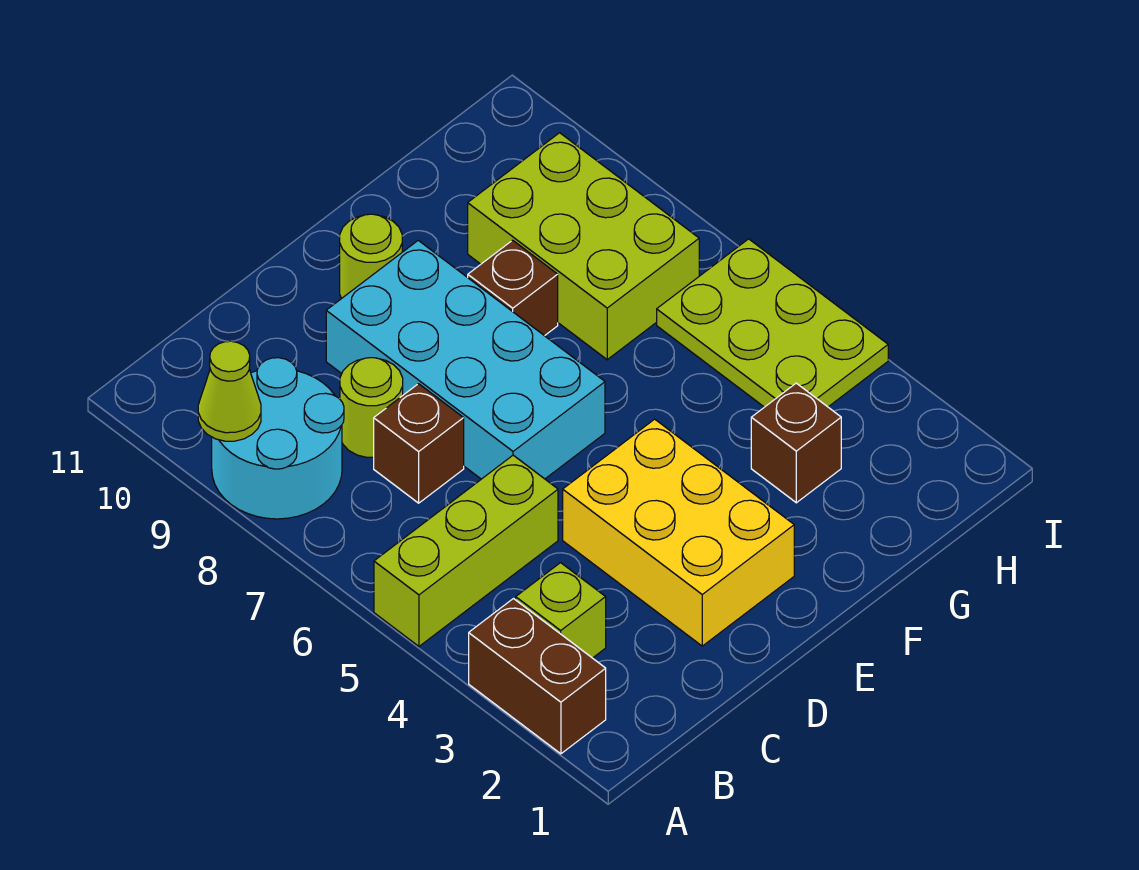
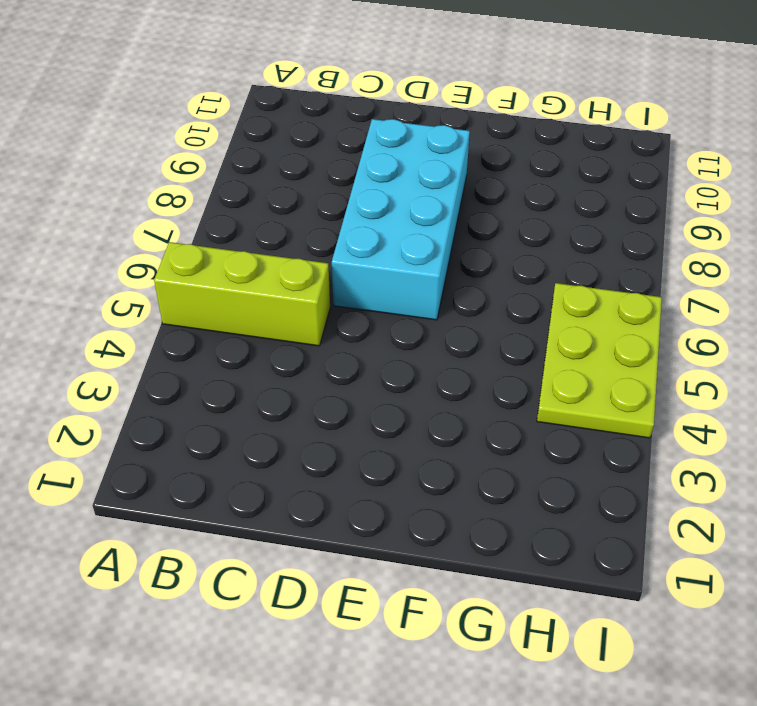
none -> brown brick A2:A3 level 1
none -> cyan round brick A8:B9 level 1
none -> lime brick B3 level 1

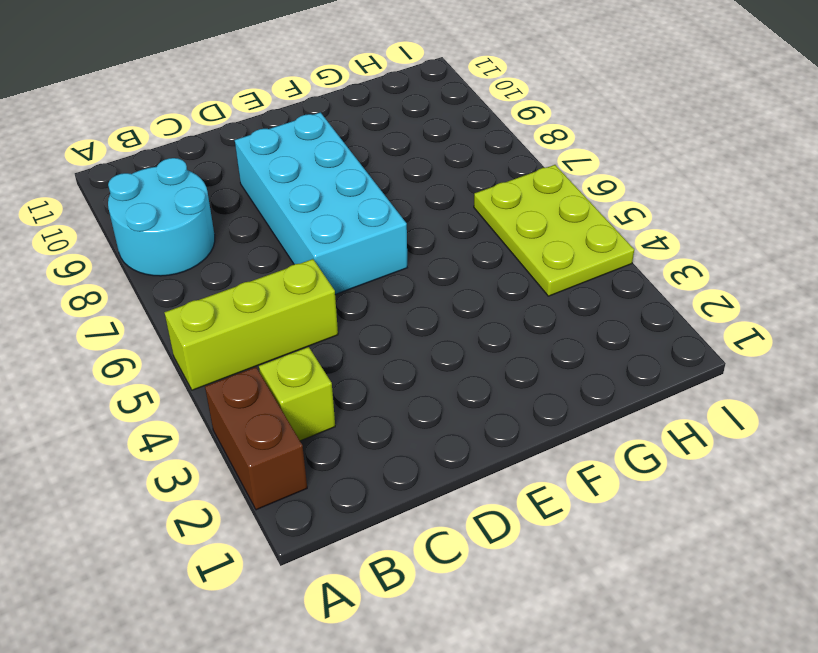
none -> brown brick C7 level 1
none -> lime round brick C8 level 1
none -> yellow brick D2:E4 level 1

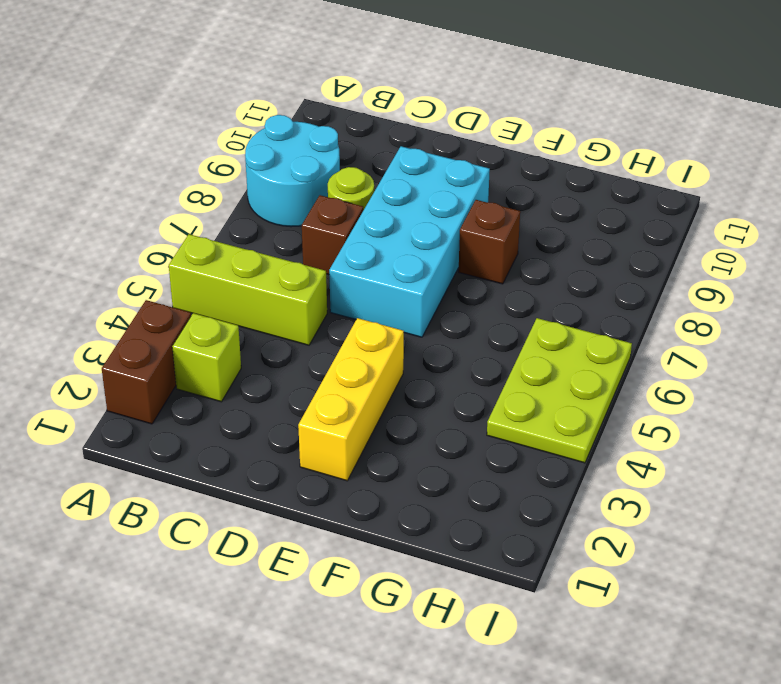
yellow brick E2:E4 level 1 -> yellow brick D2:E4 level 1
none -> lime round brick E10 level 1
none -> brown brick G3 level 1
none -> lime brick G7:H9 level 1

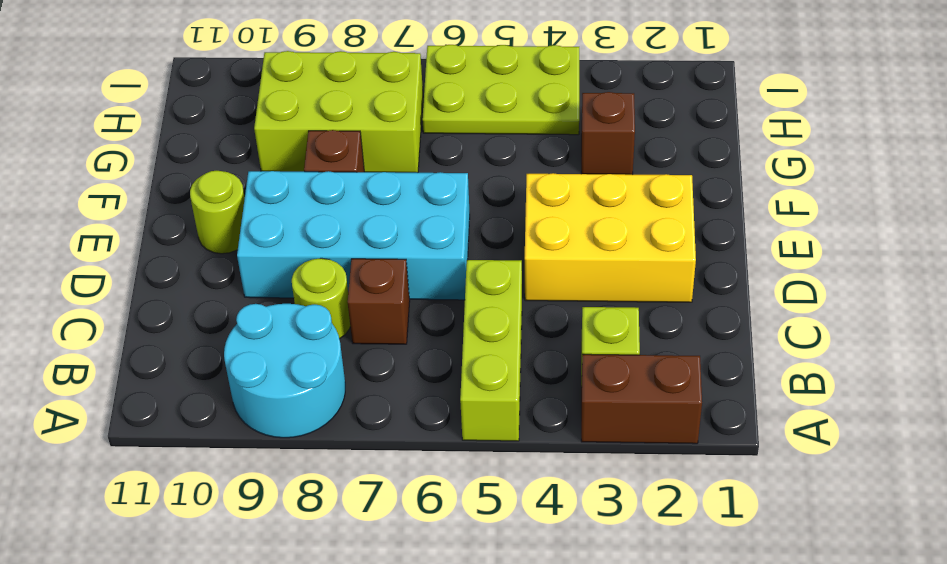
none -> lime cone A9 level 2

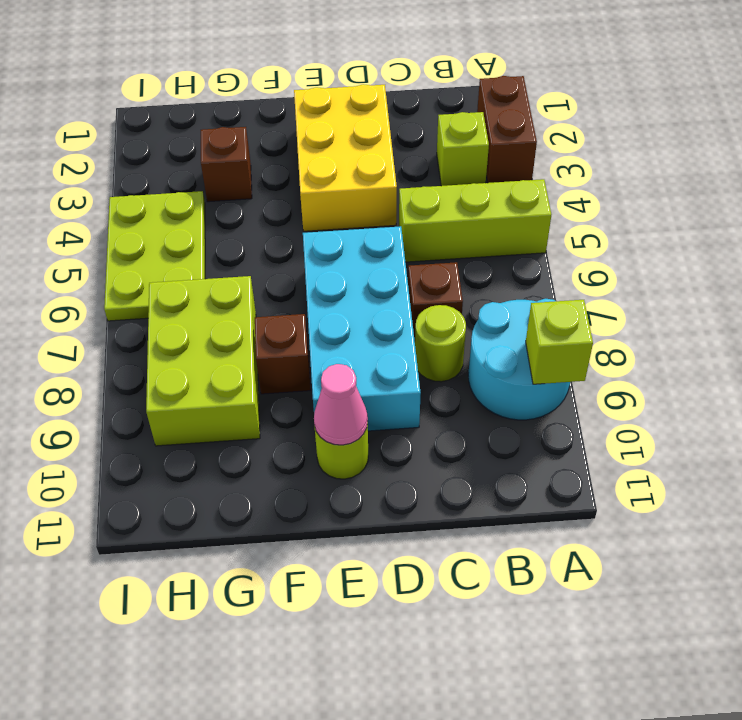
lime brick A9 level 2 -> lime cone A9 level 2
pink cone E10 level 2 -> none

